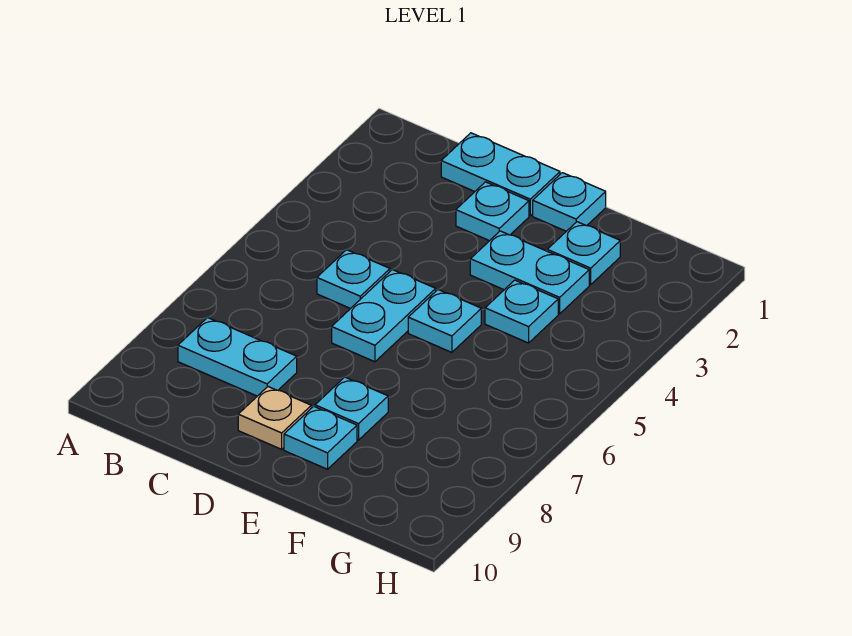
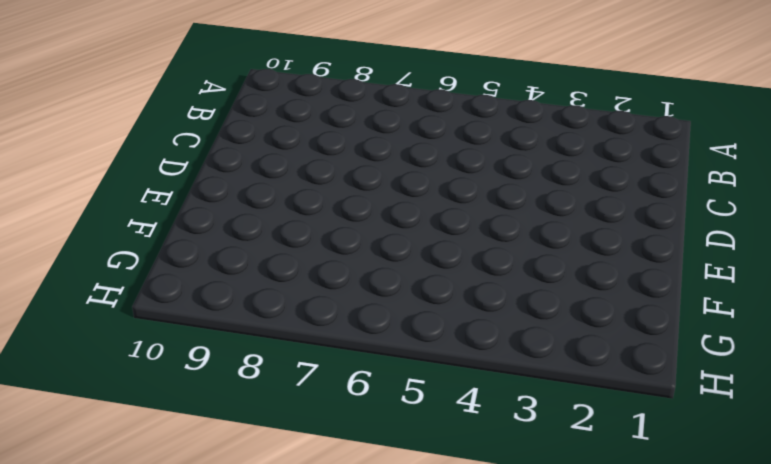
none -> cyan plate B8:C8 level 1
none -> cyan plate C1:D1 level 1
none -> cyan plate C5 level 1

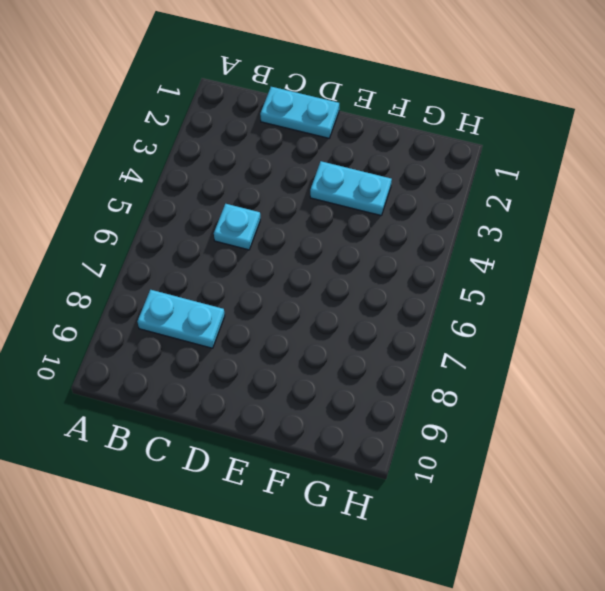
none -> cyan plate D2 level 1
none -> cyan plate D5:D6 level 1
none -> tan plate D9 level 1

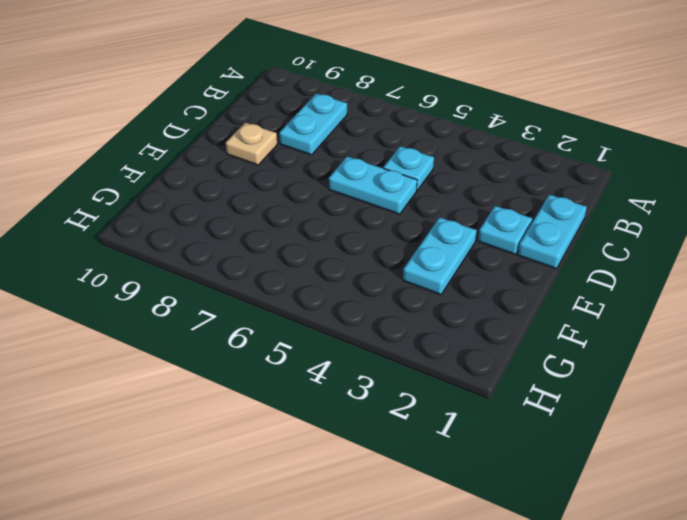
none -> cyan plate E1 level 1
none -> cyan plate E5 level 1
none -> cyan plate E8 level 1

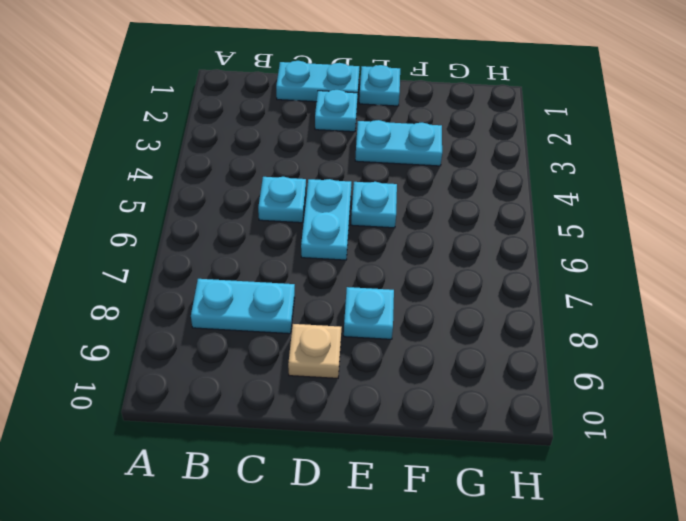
none -> cyan plate E9 level 1
none -> cyan plate F2 level 1
none -> cyan plate F4 level 1

